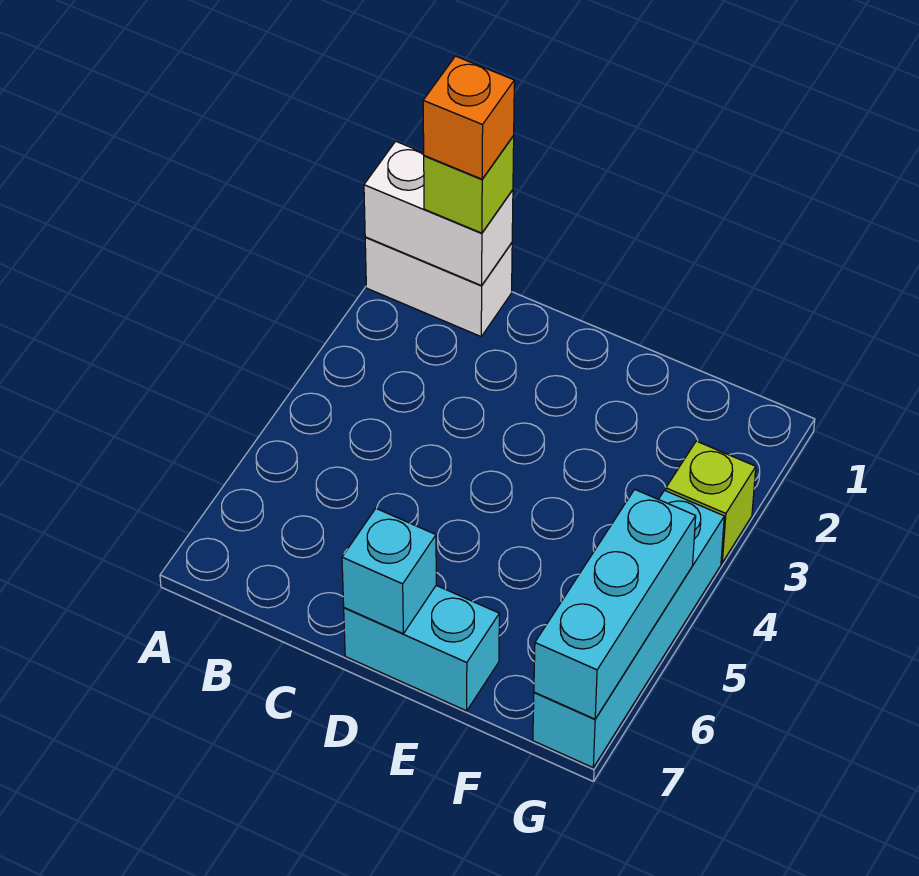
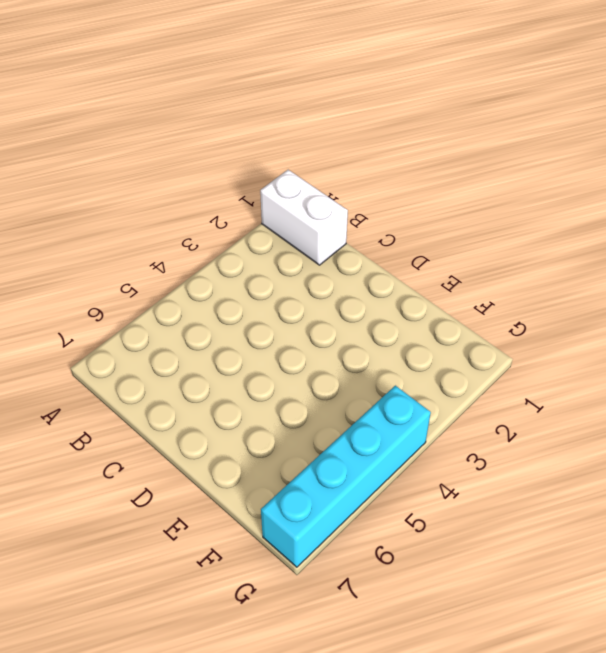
none -> cyan brick D7:E7 level 1
none -> lime brick G3 level 1

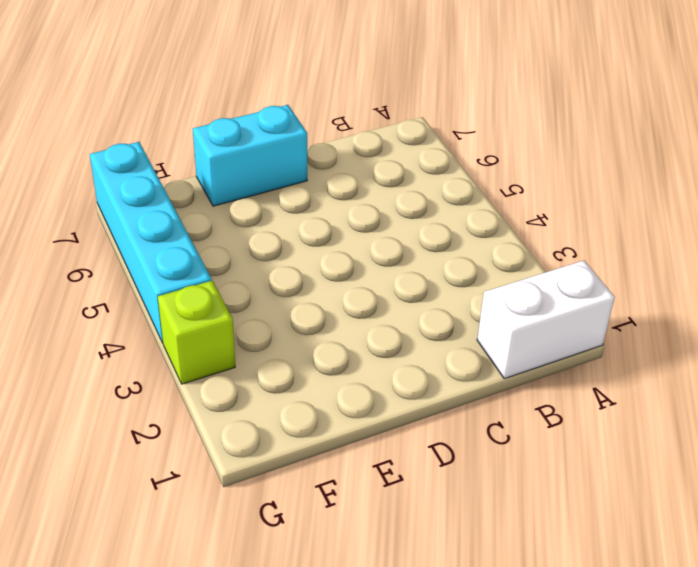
none -> white brick A1:B1 level 2
none -> cyan brick D7 level 2

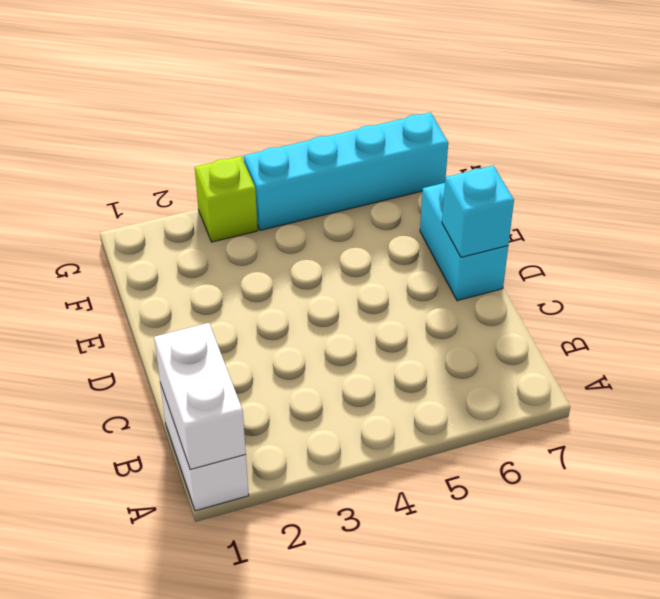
none -> cyan brick G5:G7 level 2
none -> lime brick B1 level 3

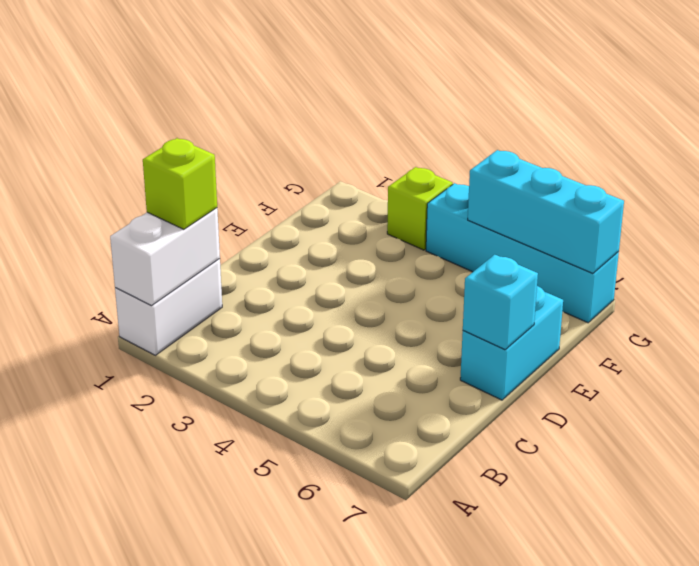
none -> orange brick B1 level 4

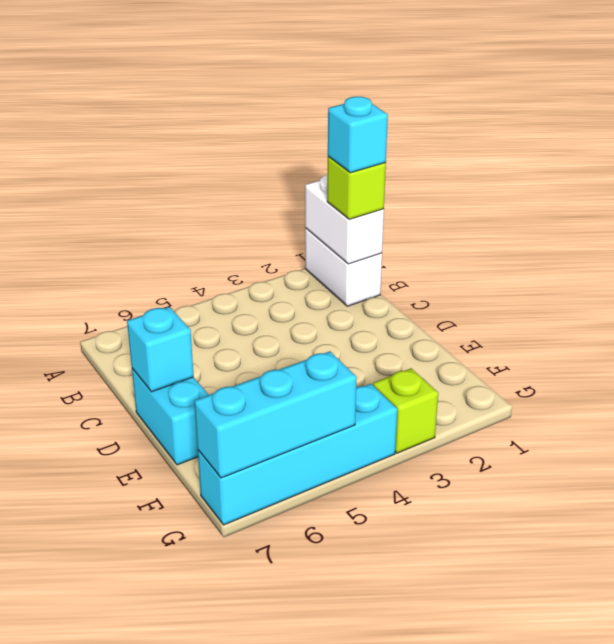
cyan brick B1 level 4 -> orange brick B1 level 4

